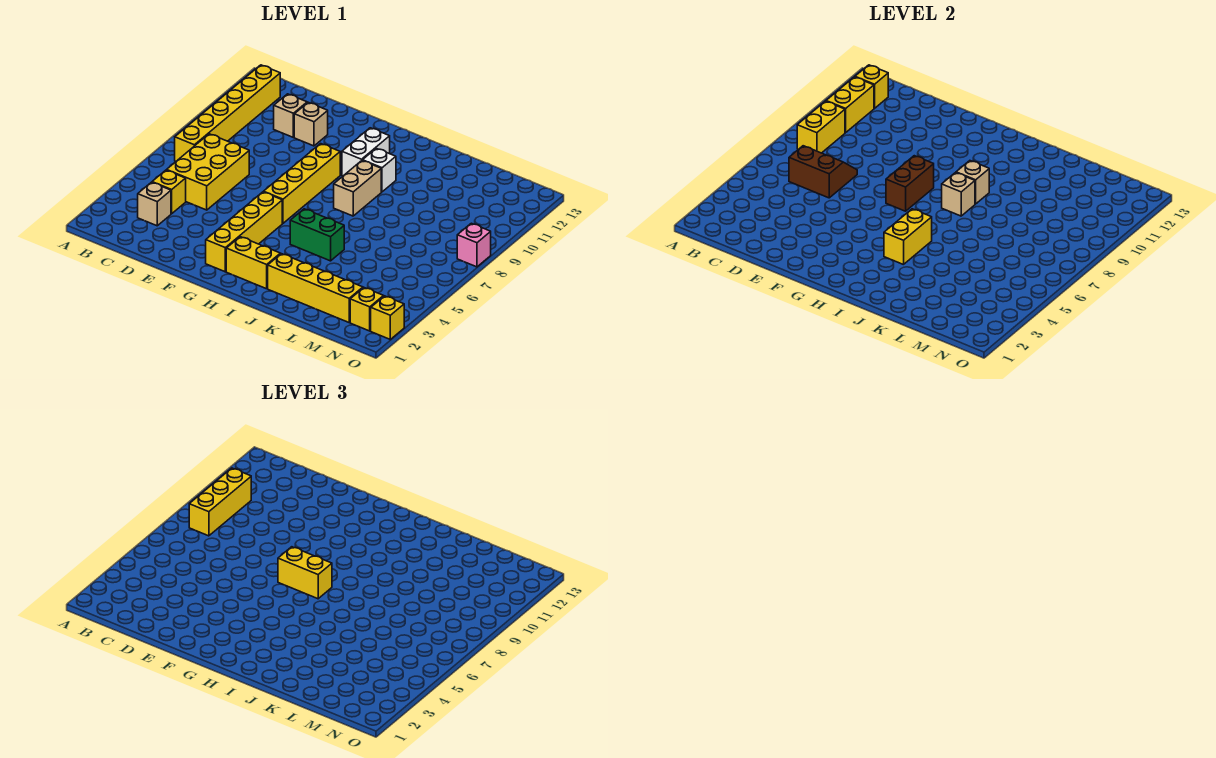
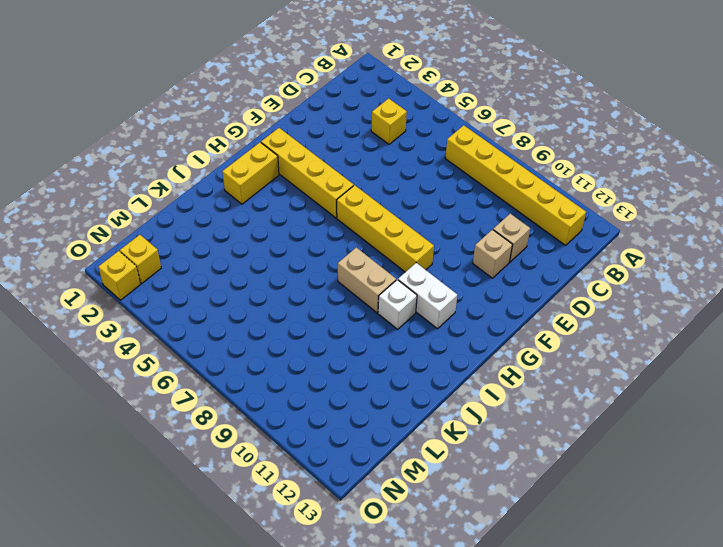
none -> tan brick C3 level 1
none -> yellow brick C5:D7 level 1
none -> green brick I5:J5 level 1

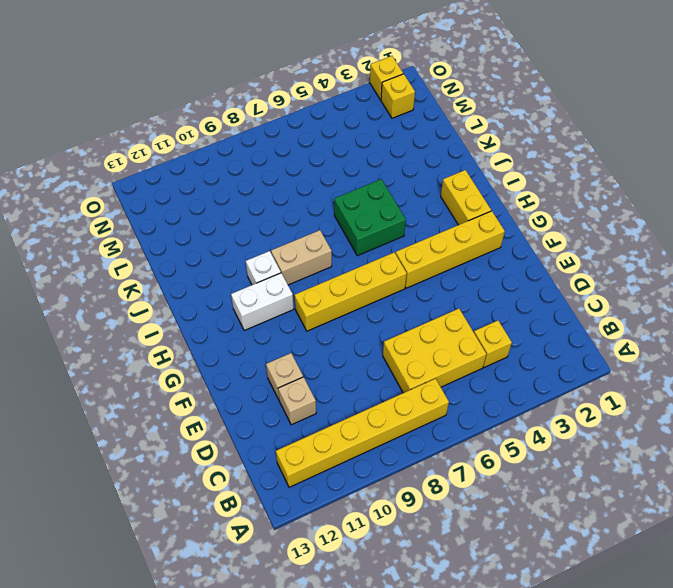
green brick I5:J6 level 1 -> green brick I5:J5 level 1
none -> tan brick C3 level 1
none -> yellow brick J2:M2 level 1
none -> pink brick O8 level 1

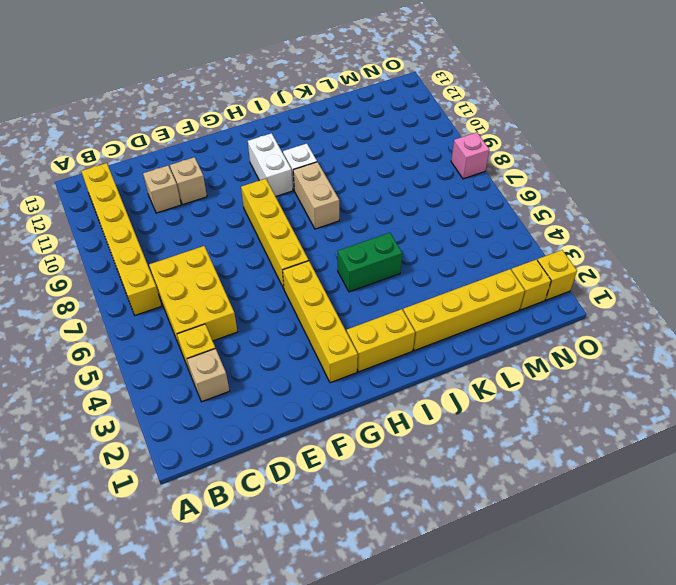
none -> yellow brick B8:B9 level 2
none -> yellow brick B10:B11 level 2
none -> yellow brick B12 level 2

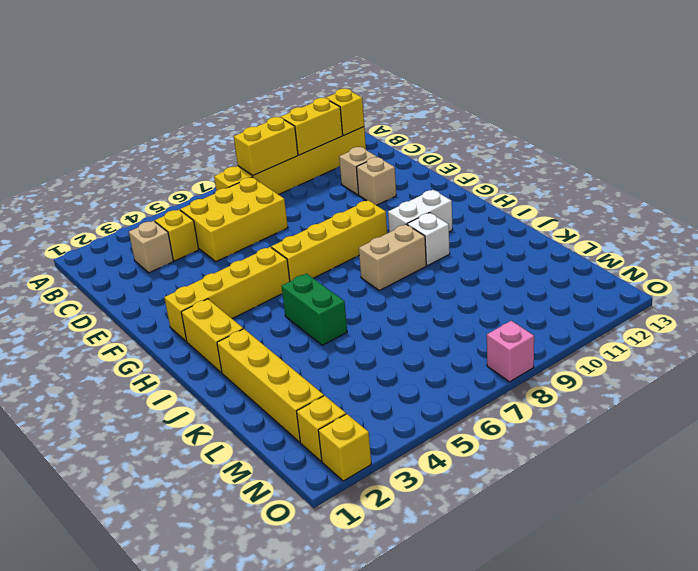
none -> brown slope C6:D7 level 2 top 6
none -> brown brick G7:G8 level 2
none -> yellow brick I4:I5 level 2

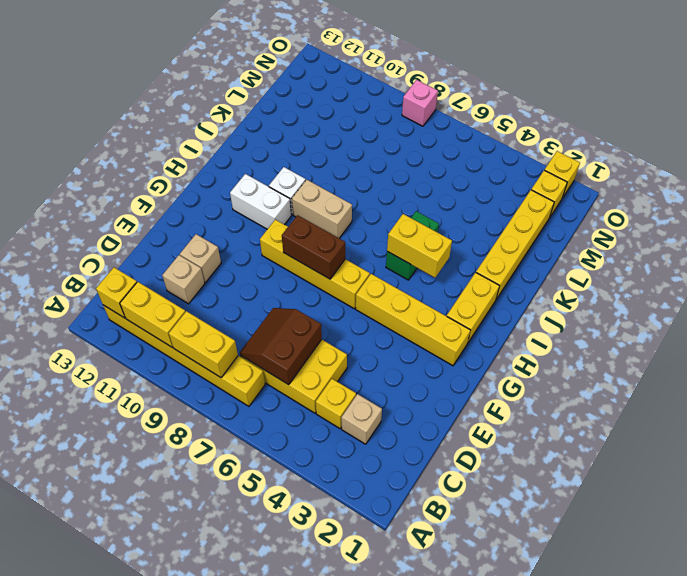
none -> tan brick I8 level 2
none -> tan brick I9 level 2
none -> yellow brick B8:B10 level 3

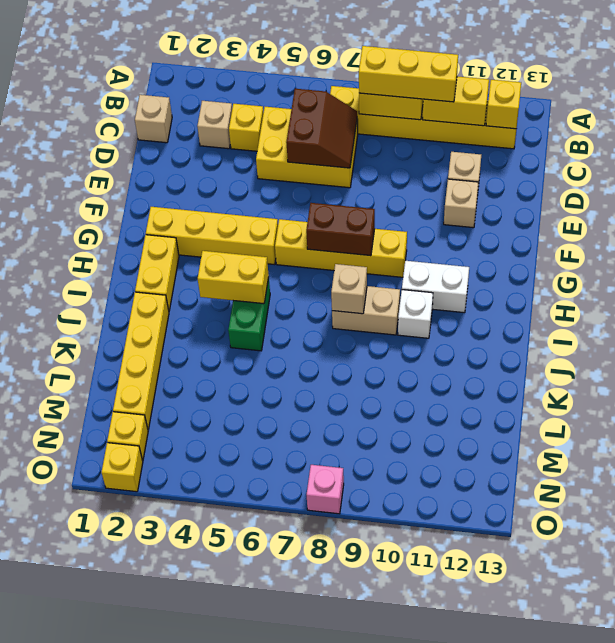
tan brick C1 level 1 -> tan brick I9 level 2
none -> yellow brick G7:H7 level 3

